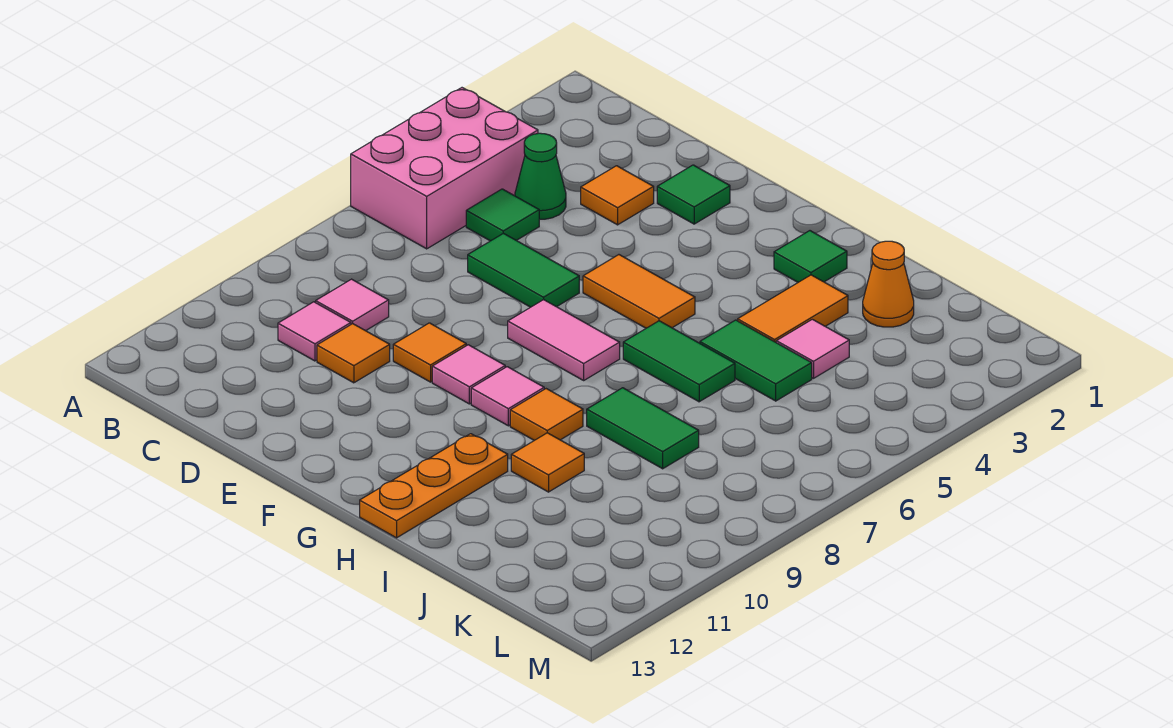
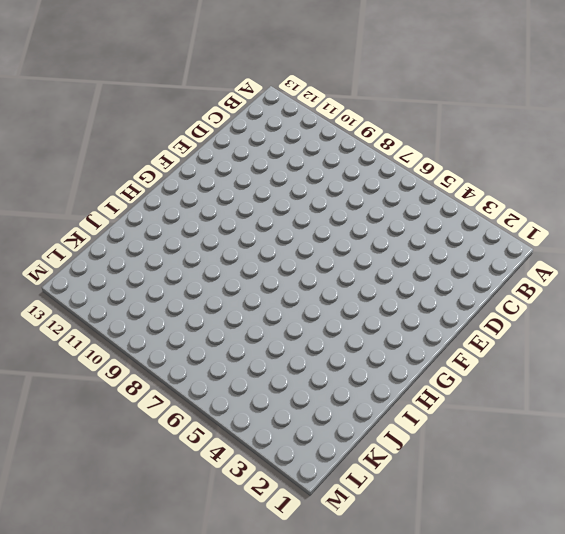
none -> pink brick A4:B6 level 1
none -> green cone C4 level 1
none -> green tile C5 level 1

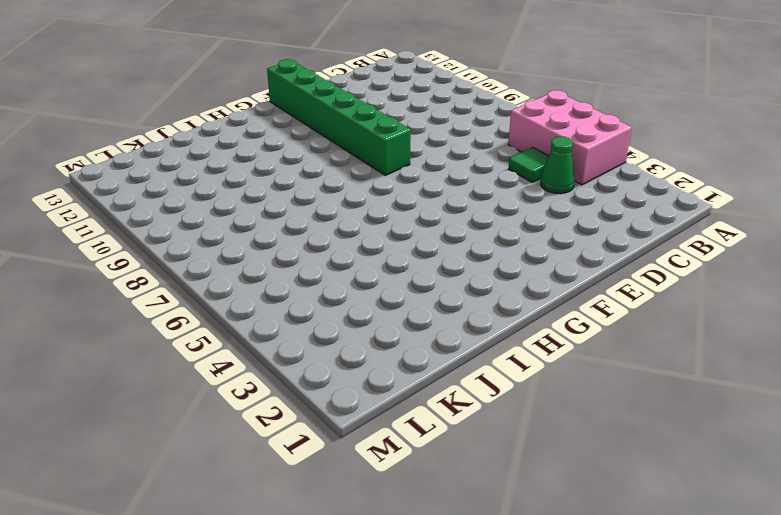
green brick F8:F13 level 1 -> pink tile F9 level 1
none -> pink tile C9 level 1
none -> pink tile C10 level 1
none -> orange tile D3 level 1

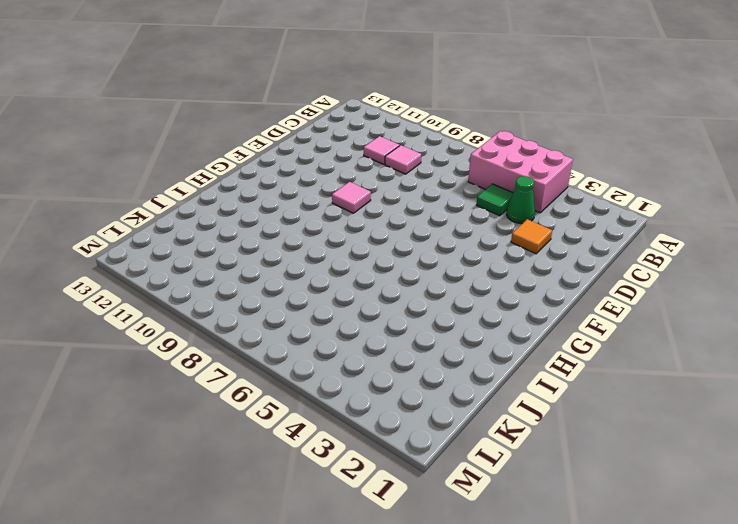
none -> green tile D6:E6 level 1
none -> orange tile D10 level 1
none -> green tile E2 level 1

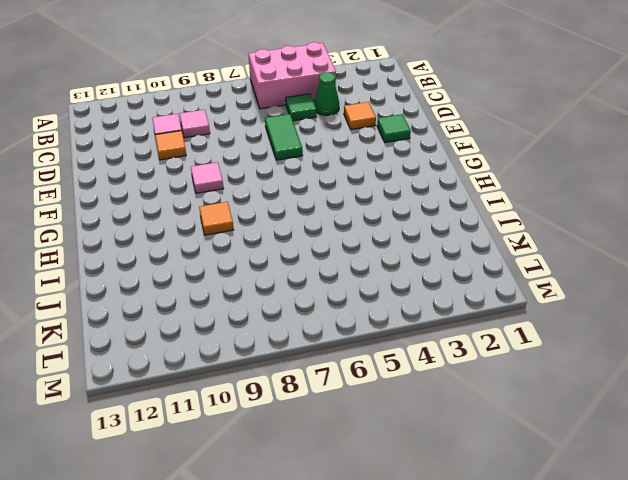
none -> orange tile E9 level 1
none -> orange tile F5:G5 level 1
none -> pink tile F7:G7 level 1

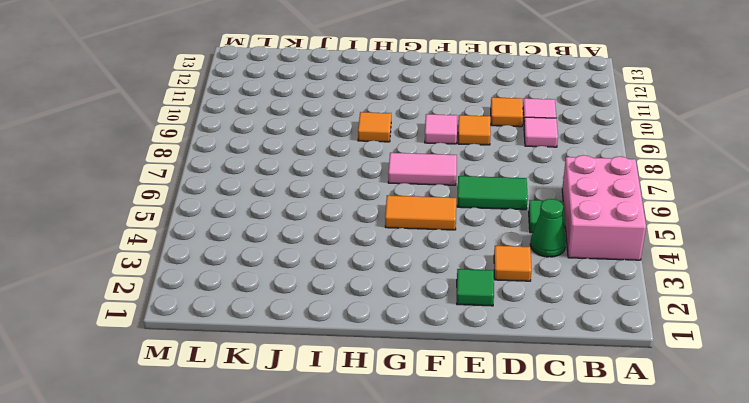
none -> pink tile G9 level 1
none -> green tile H2 level 1
none -> green tile H6:I6 level 1

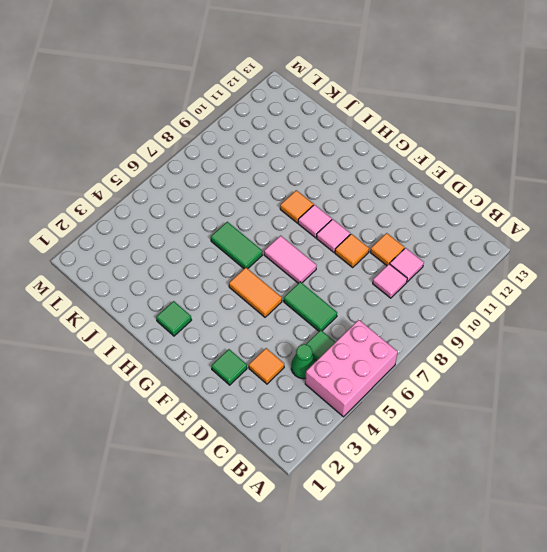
none -> orange plate H11:H13 level 1
none -> orange tile I3:I4 level 1
none -> green tile I5:J5 level 1

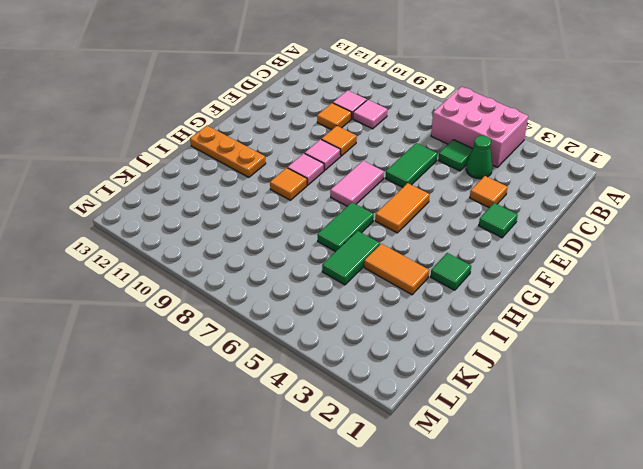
none -> green tile I8:J8 level 1
none -> orange tile I10 level 1
none -> orange cone J2 level 1

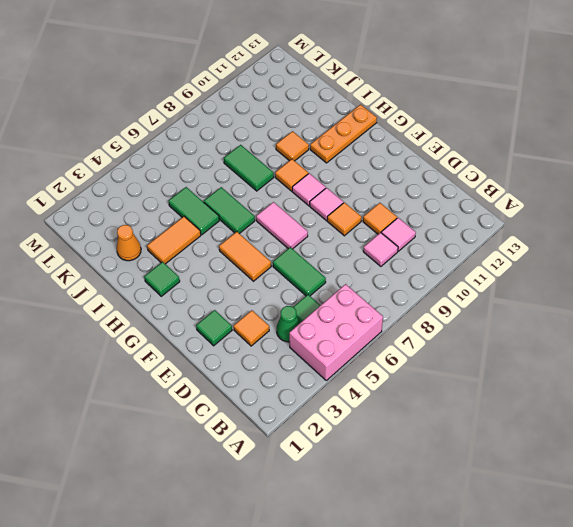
none -> pink tile J4 level 1

